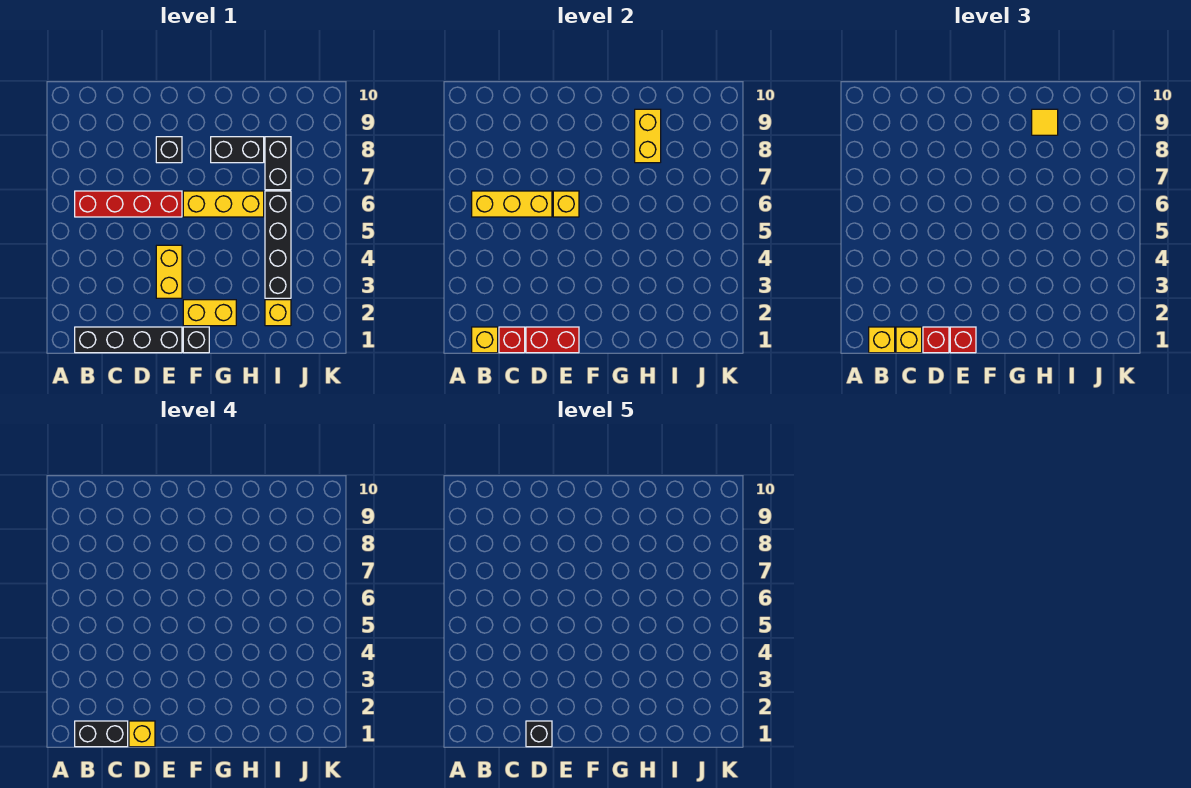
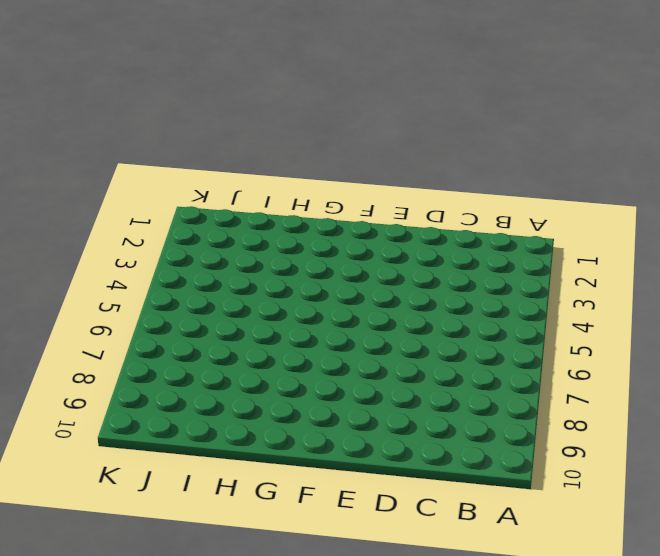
none -> black brick B1:E1 level 1
none -> red brick B6:E6 level 1
none -> yellow brick E3:E4 level 1

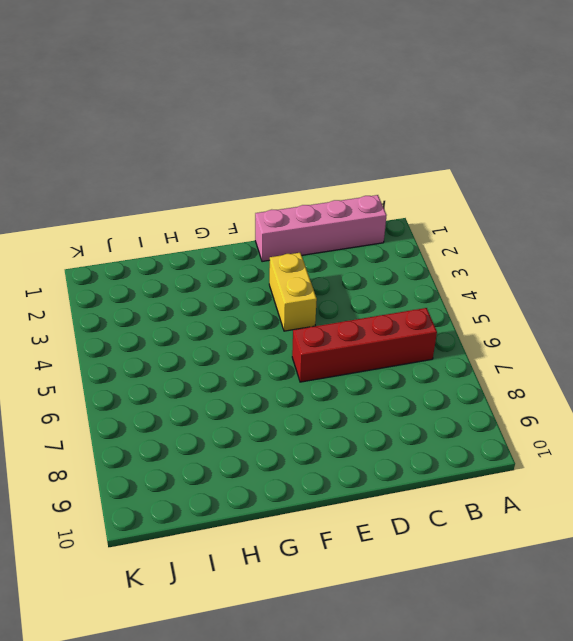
pink brick B1:E1 level 1 -> black brick B1:E1 level 1
none -> black brick E8 level 1
none -> black brick F1 level 1
none -> yellow brick F2:G2 level 1

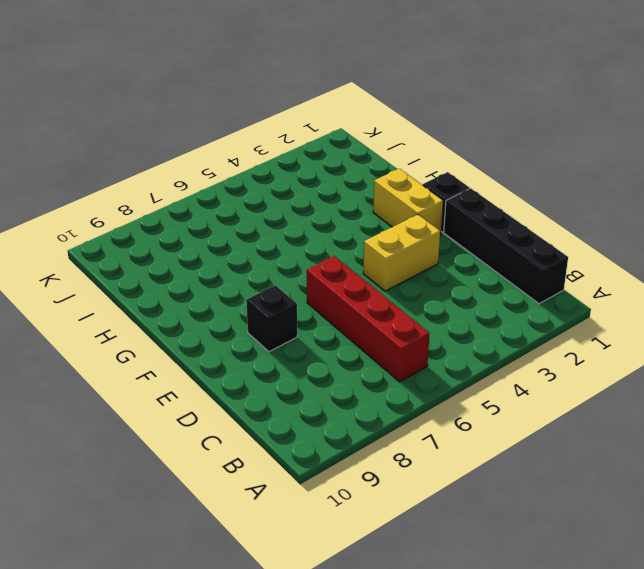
none -> yellow brick F6:H6 level 1
none -> black brick G8:H8 level 1
none -> yellow brick I2 level 1

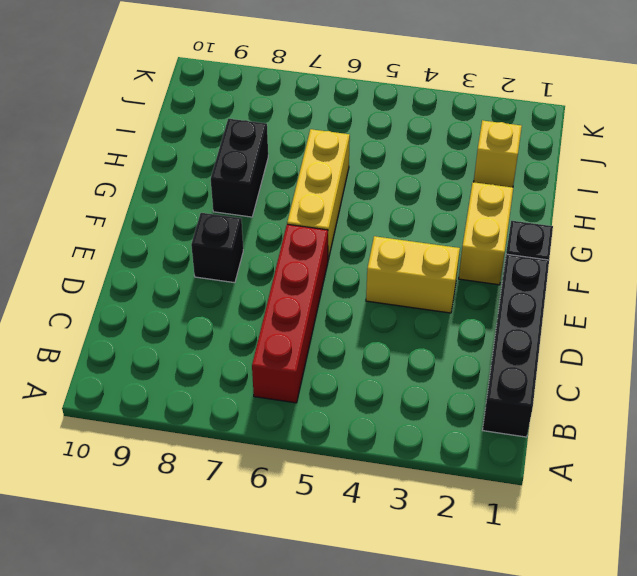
none -> black brick I3:I6 level 1
none -> black brick I7:I8 level 1
none -> yellow brick B1 level 2

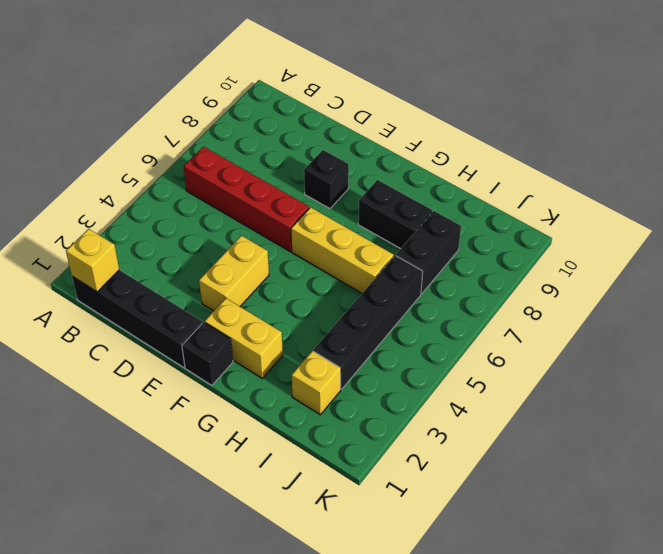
none -> yellow brick B6:D6 level 2
none -> red brick C1 level 2
none -> red brick D1:E1 level 2

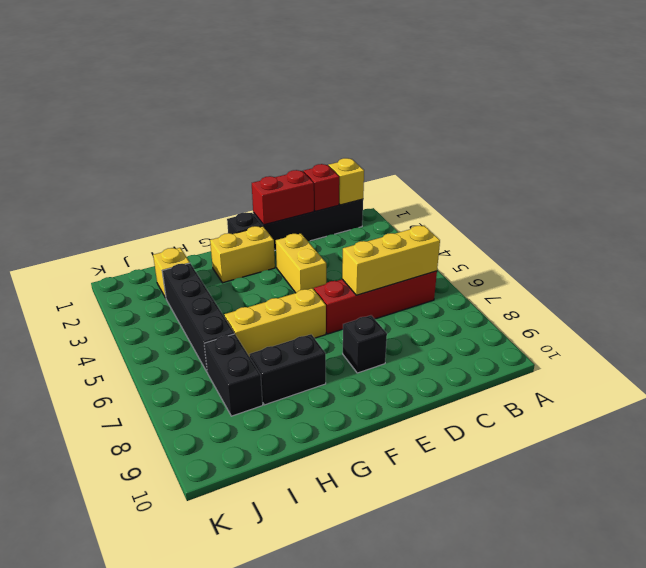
none -> yellow brick E6 level 2
none -> yellow brick H8:H9 level 2
none -> yellow brick B1 level 3

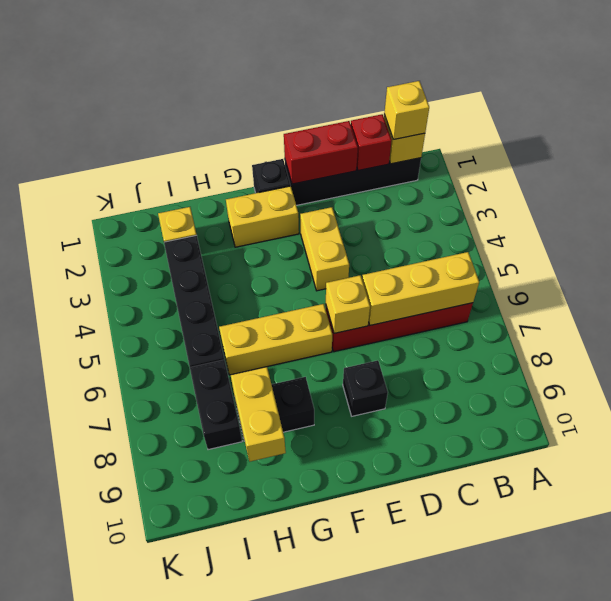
none -> yellow brick C1 level 3
none -> red brick D1 level 3
none -> red brick E1 level 3

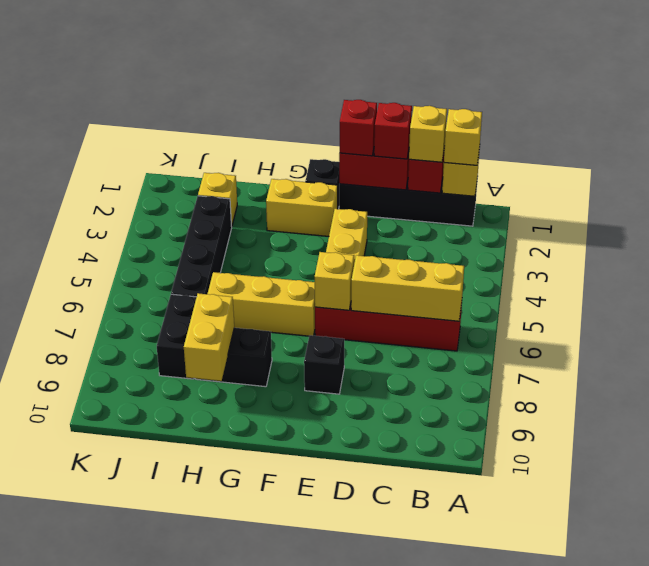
none -> yellow tile H9 level 3
none -> black brick B1:C1 level 4
none -> yellow brick D1 level 4

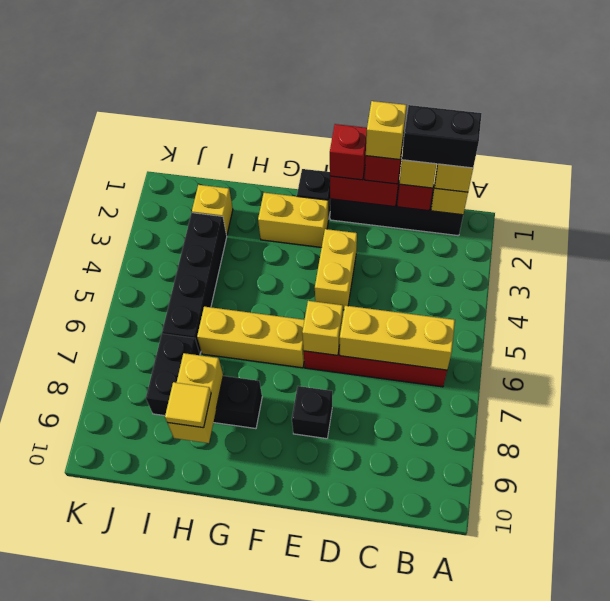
none -> black brick D1 level 5

